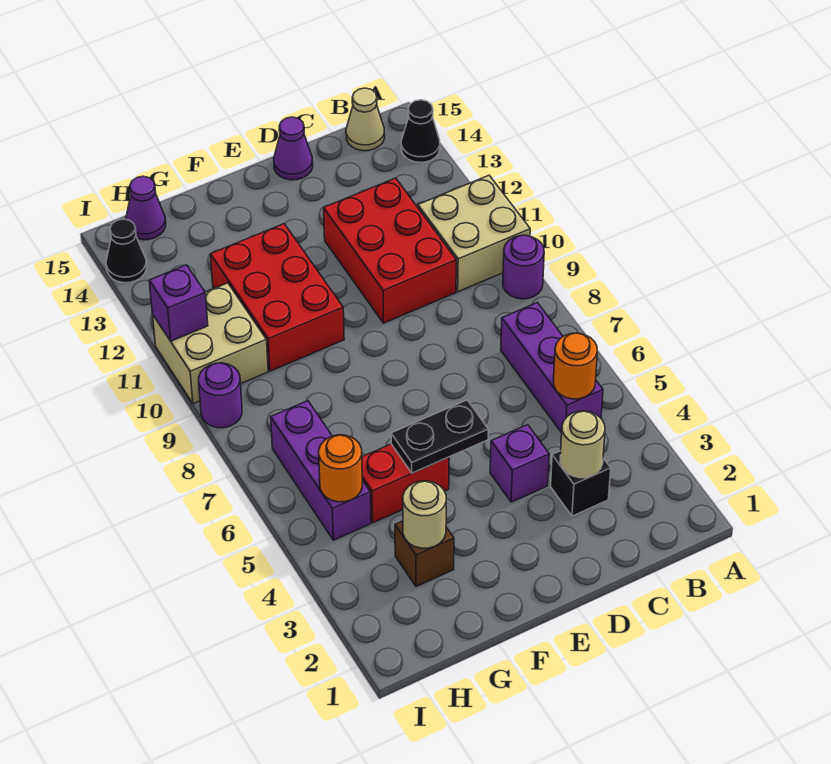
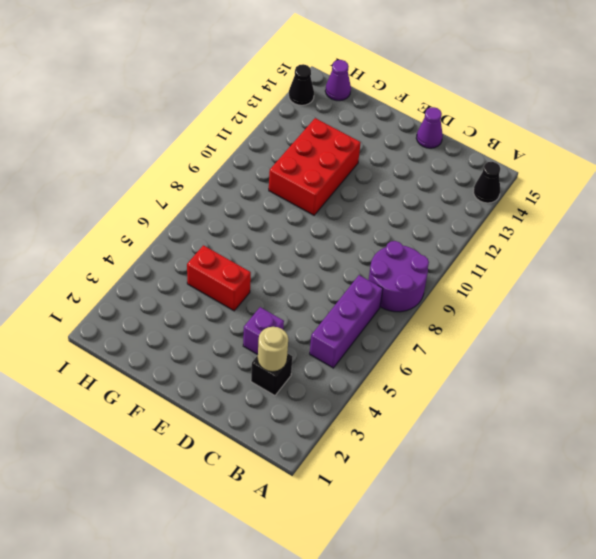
purple round brick A8:B9 level 1 -> purple round brick A9 level 1
none -> tan brick A10:B11 level 1
none -> tan cone B15 level 1
none -> red brick C10:D12 level 1

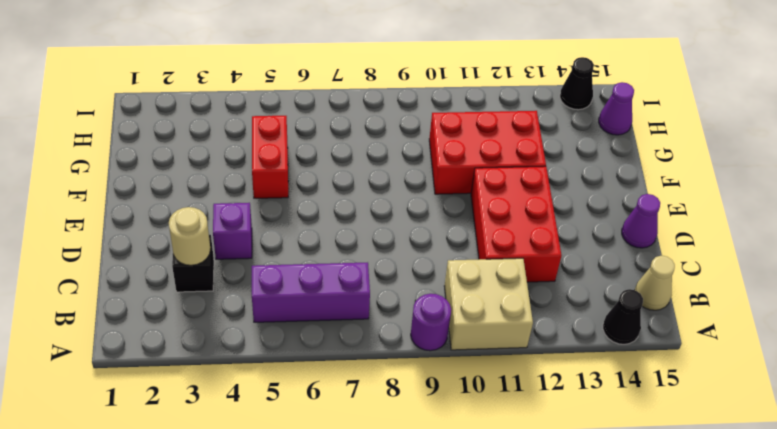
red brick C11:E12 level 1 -> red brick C10:D12 level 1
none -> brown brick G3 level 1
none -> purple brick H5:H7 level 1
none -> tan brick H10:I11 level 1

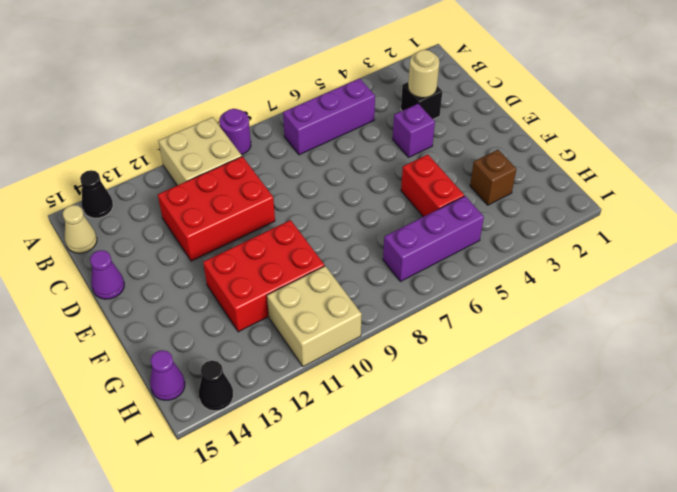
none -> purple round brick I9 level 1
none -> orange round brick B5 level 2
none -> black plate E5:F5 level 2

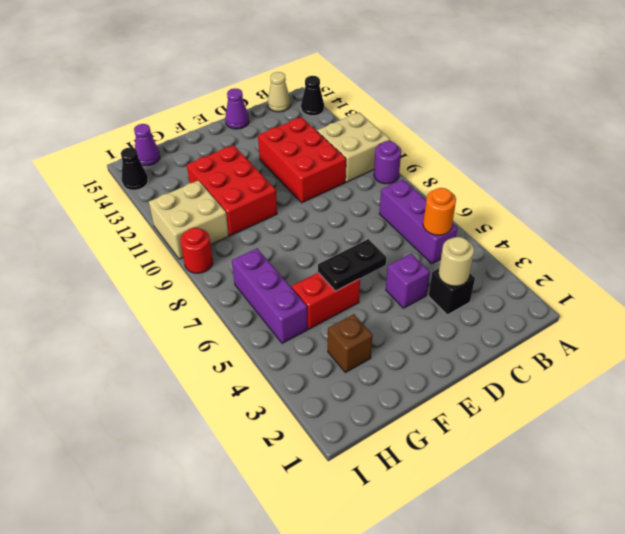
red round brick I9 level 1 -> purple round brick I9 level 1
none -> tan round brick G3 level 2
none -> orange round brick H5 level 2
none -> purple brick I11 level 2

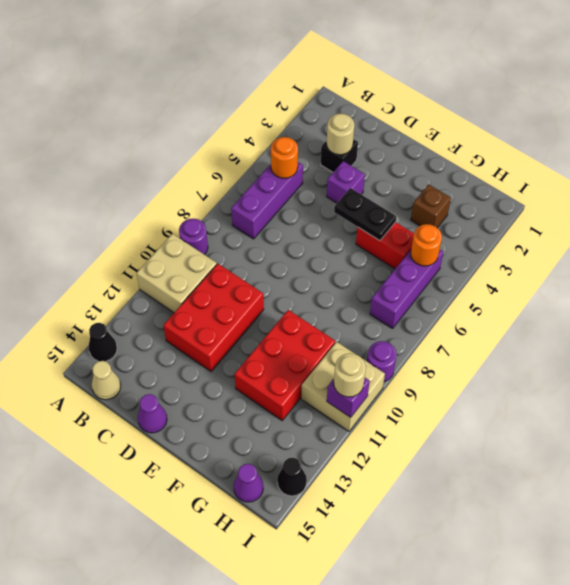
tan round brick I11 level 3 -> tan round brick G3 level 2

